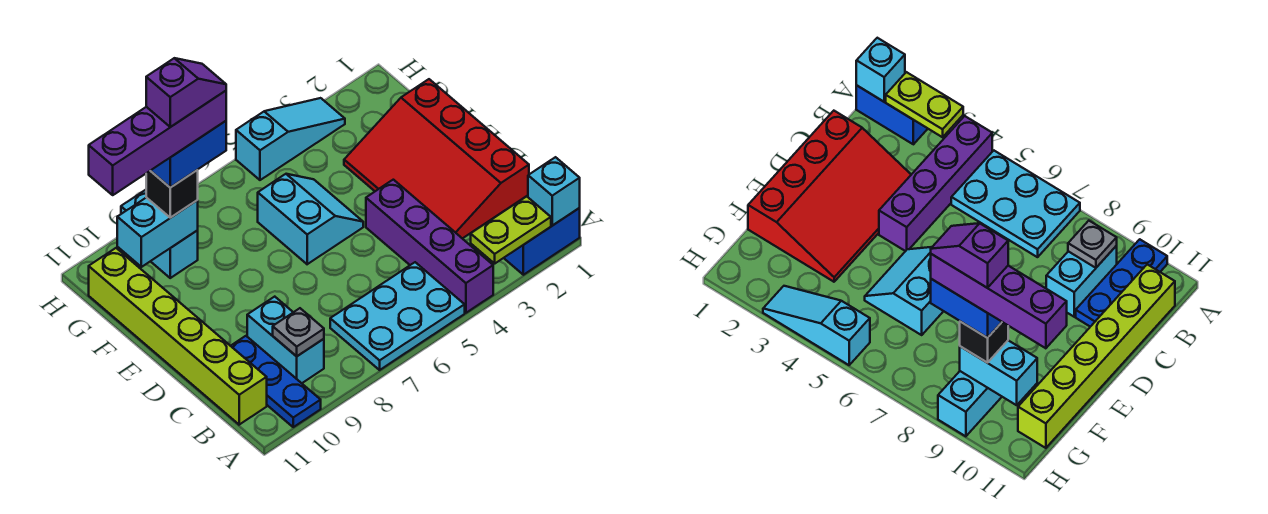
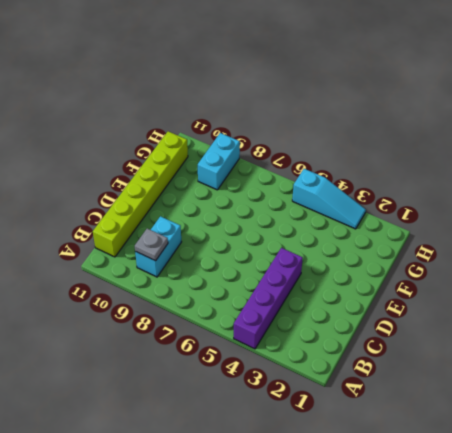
none -> blue brick A1:A2 level 1
none -> cyan plate A5:B7 level 1
none -> blue plate A10:C10 level 1

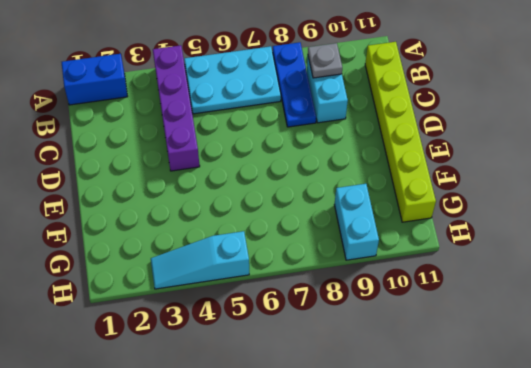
blue plate A8:C8 level 1 -> blue plate A10:C10 level 1
none -> red slope C1:F3 level 1 top 1
none -> cyan slope E5:F6 level 1 top 6
none -> cyan brick A1 level 2

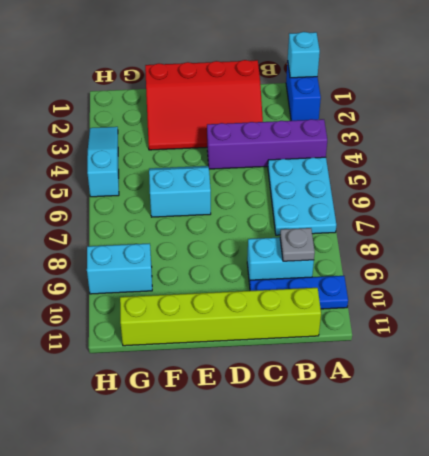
none -> lime plate A2:A3 level 2
none -> cyan brick G9:G10 level 2
none -> black brick G9 level 3

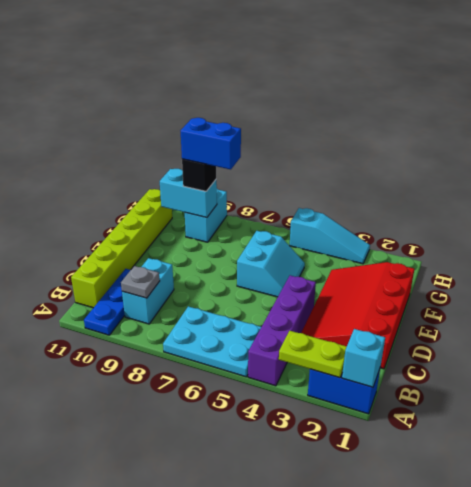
none -> purple brick G8:G11 level 5
none -> purple slope G8:G9 level 6 top 9

